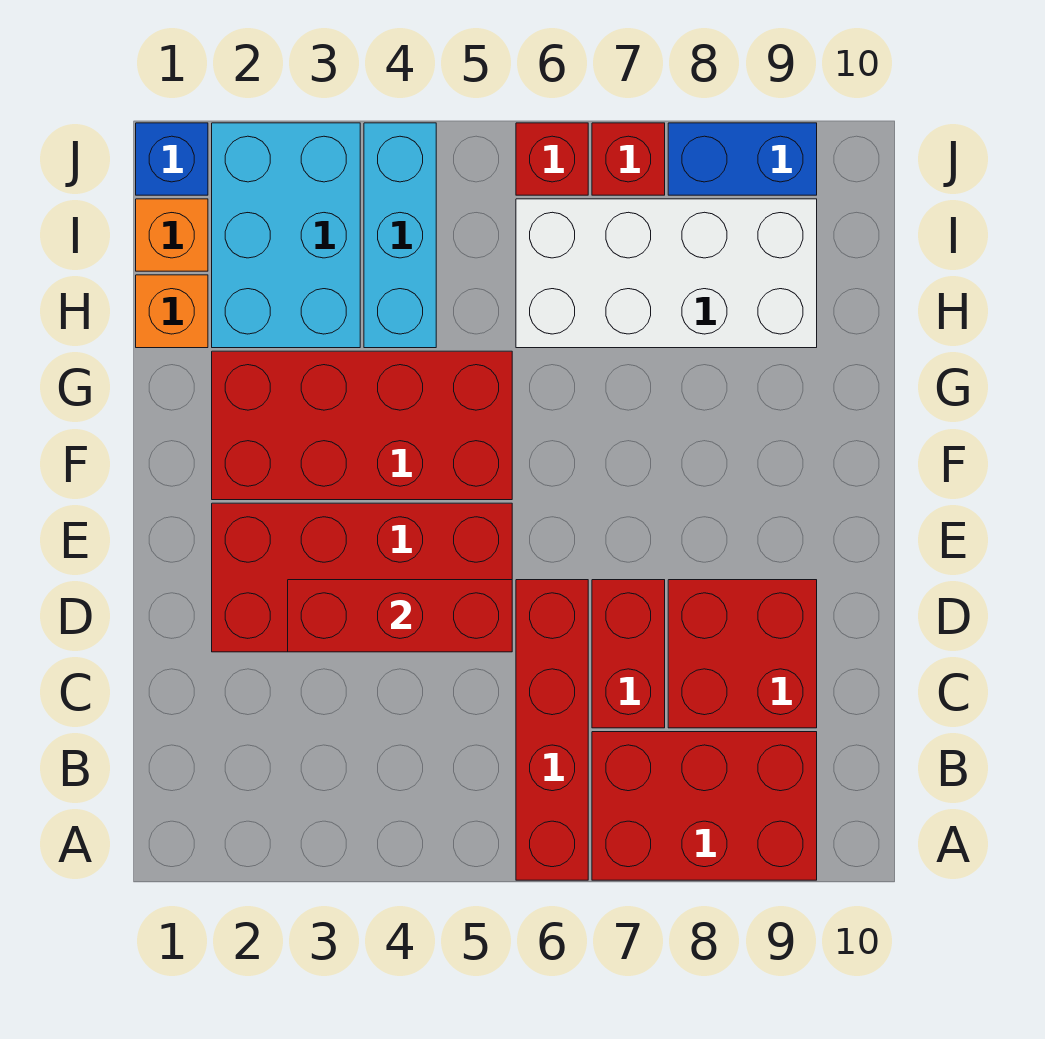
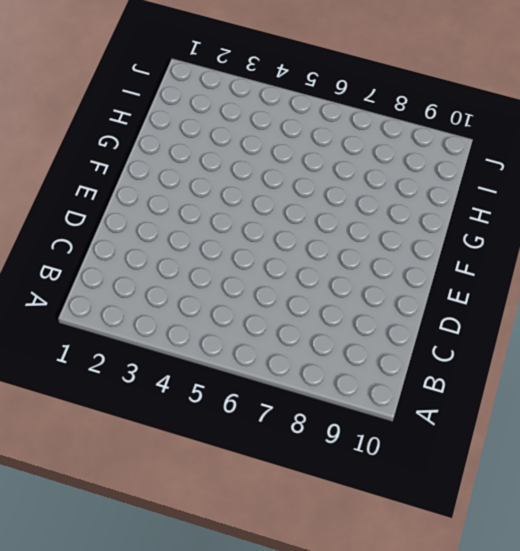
none -> red brick A6:D6 level 1
none -> red brick A7:B9 level 1
none -> red brick C7:D7 level 1

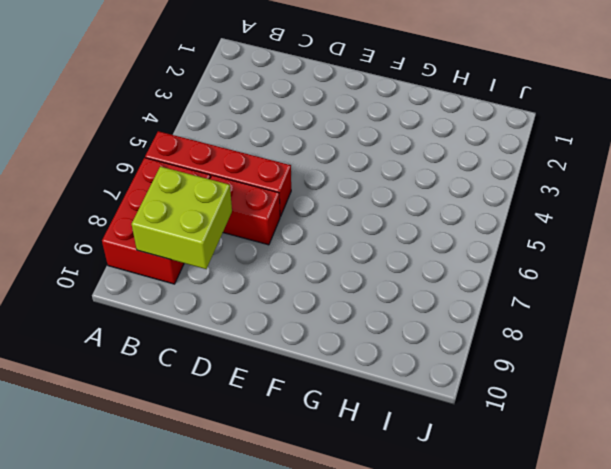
lime brick B8:C9 level 2 -> none
none -> red brick C8:D9 level 1
none -> red brick D2:E5 level 1
none -> red brick F2:G5 level 1

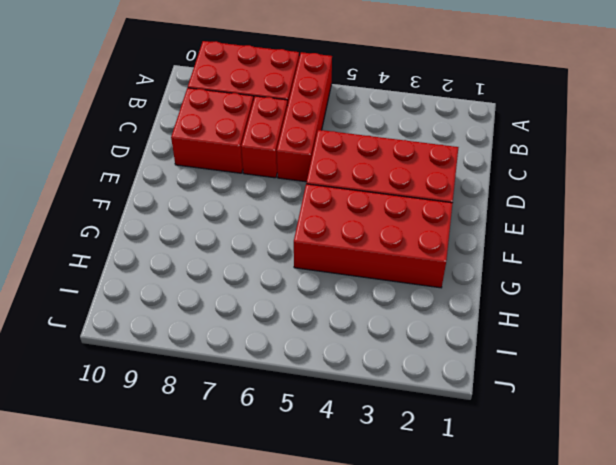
none -> orange brick H1 level 1
none -> cyan brick H2:J3 level 1
none -> cyan brick H4:J4 level 1

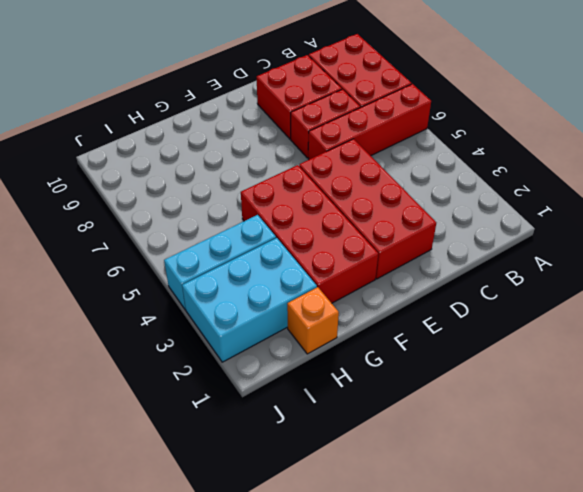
none -> white brick H6:I9 level 1
none -> orange brick I1 level 1
none -> blue brick J1 level 1

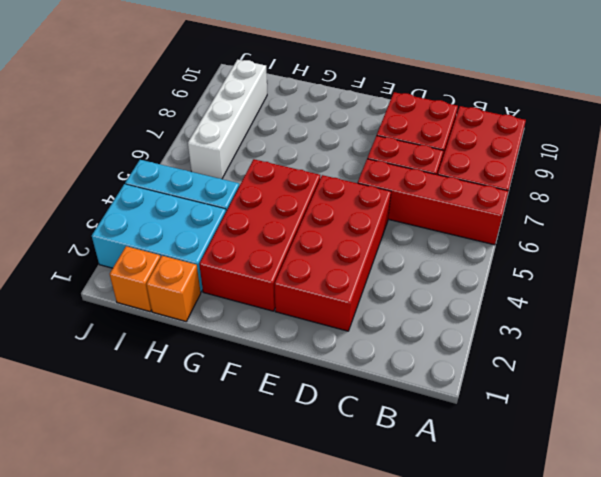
white brick I6:I9 level 1 -> white brick H6:I9 level 1
none -> blue brick J1 level 1
none -> red brick J6 level 1
none -> red brick J7 level 1

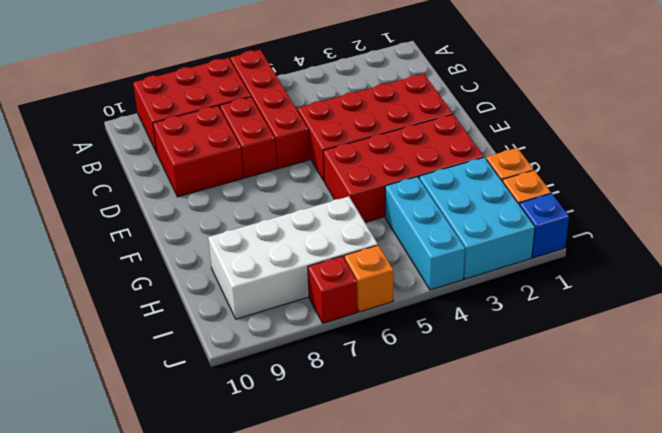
orange brick J6 level 1 -> red brick J6 level 1
none -> blue brick J8:J9 level 1
none -> red brick D3:D5 level 2

